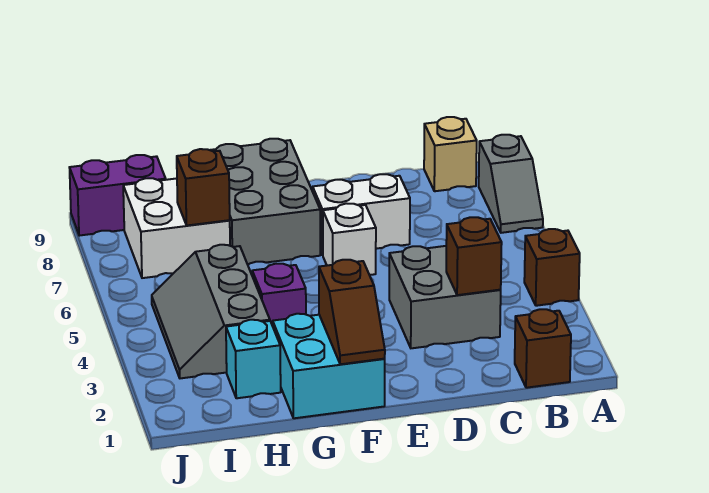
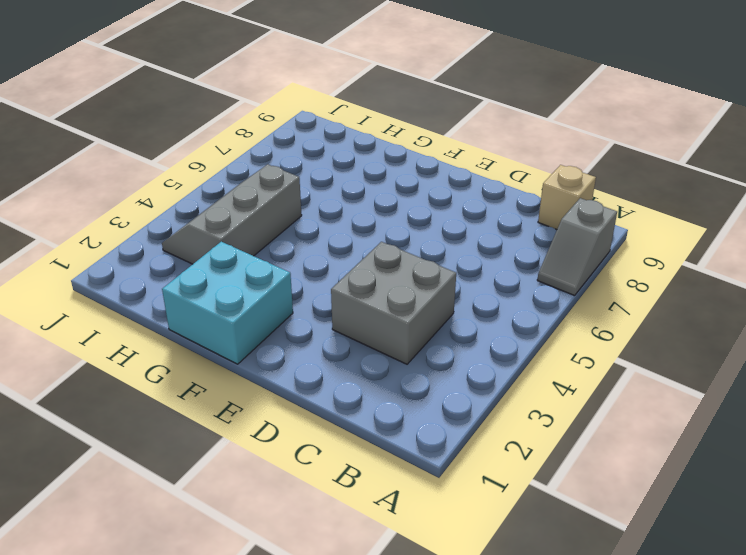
none -> brown brick A4 level 1
none -> brown brick B1 level 1
none -> white brick D7:E7 level 1

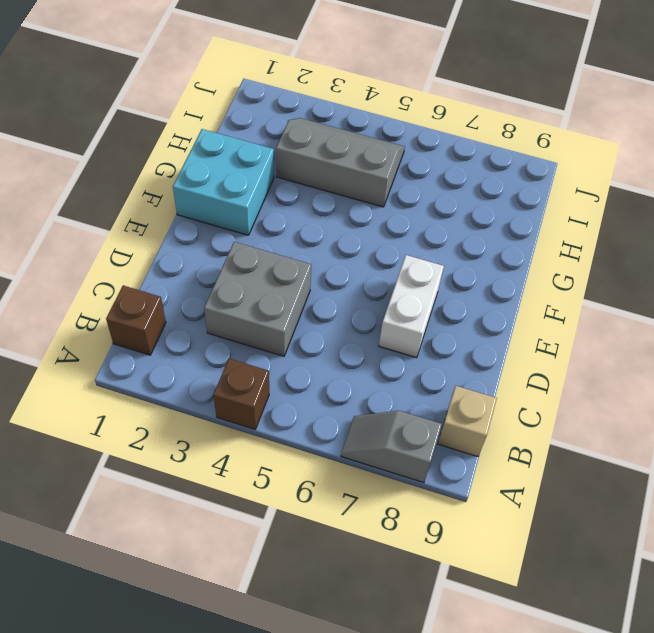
none -> white brick E6 level 1
none -> grey brick F7:G9 level 1
none -> purple brick G4 level 1

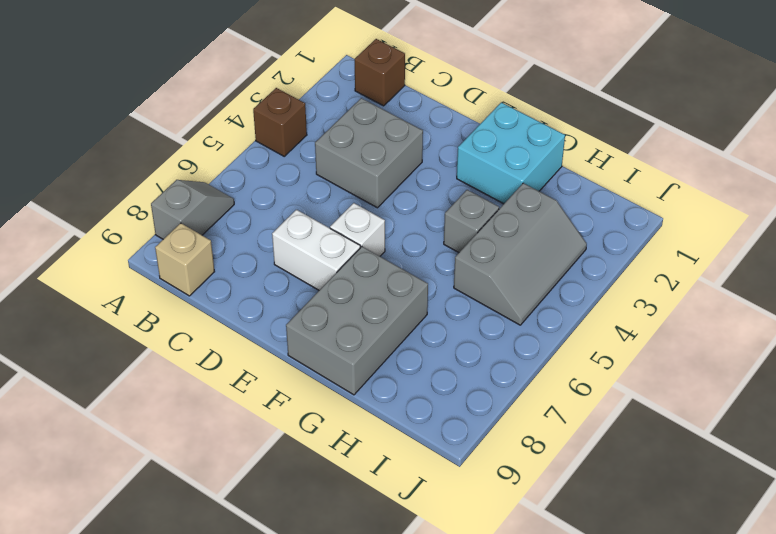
grey brick G4 level 1 -> purple brick G4 level 1
none -> cyan brick H2 level 1
none -> white brick H7:I8 level 1
none -> purple brick I9:J9 level 1

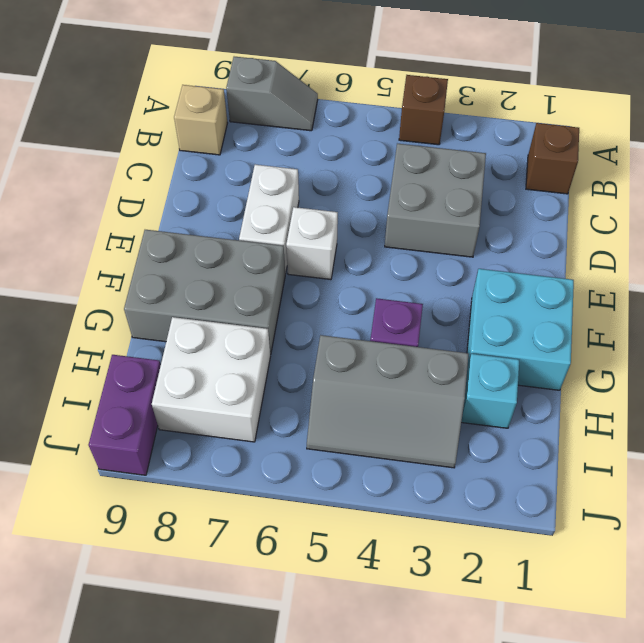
none -> brown brick C3 level 2
none -> brown slope F1:F2 level 2 top 2
none -> brown brick H7 level 2

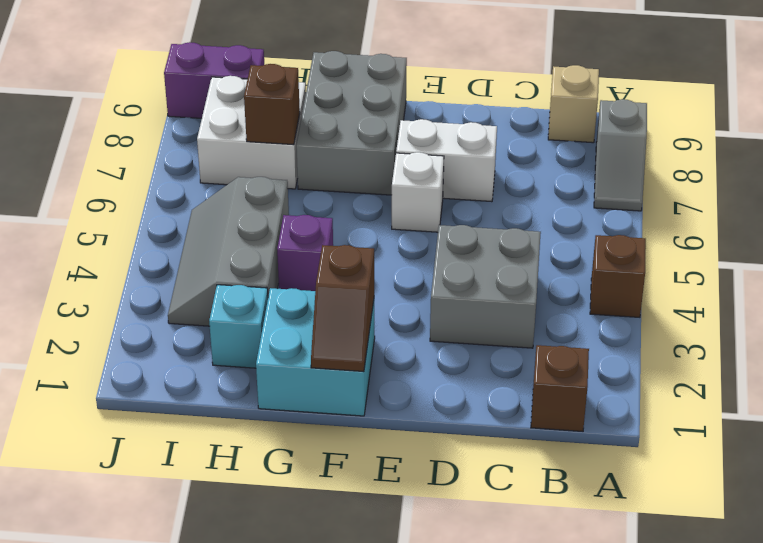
none -> brown brick C3 level 2

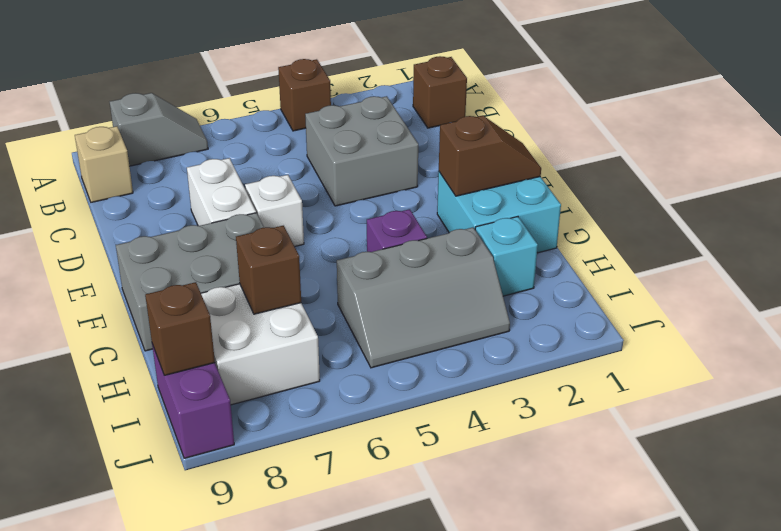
brown brick I9 level 2 -> brown brick C3 level 2

